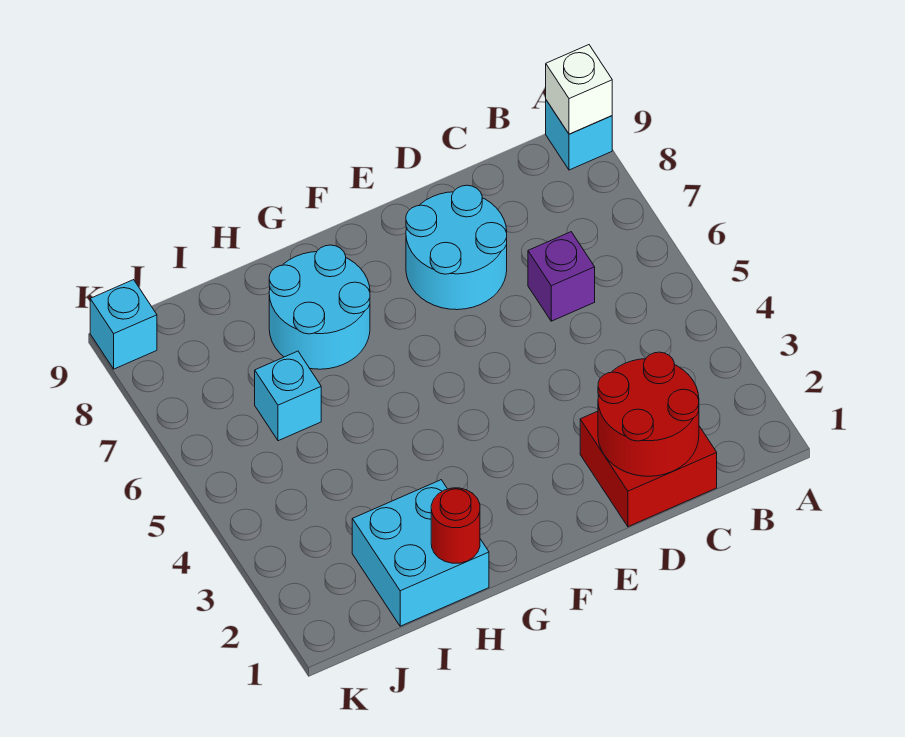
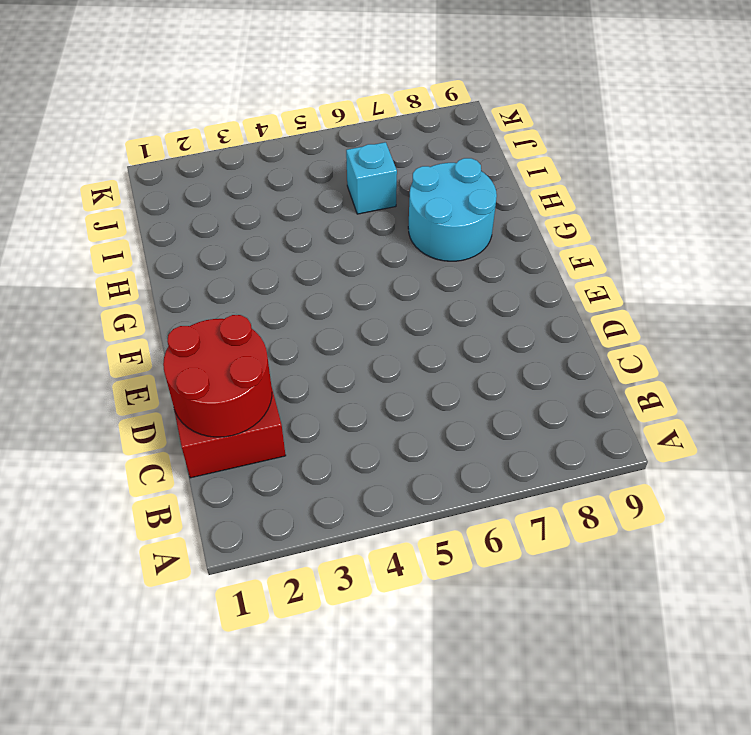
none -> cyan brick A9 level 1
none -> purple brick C6 level 1

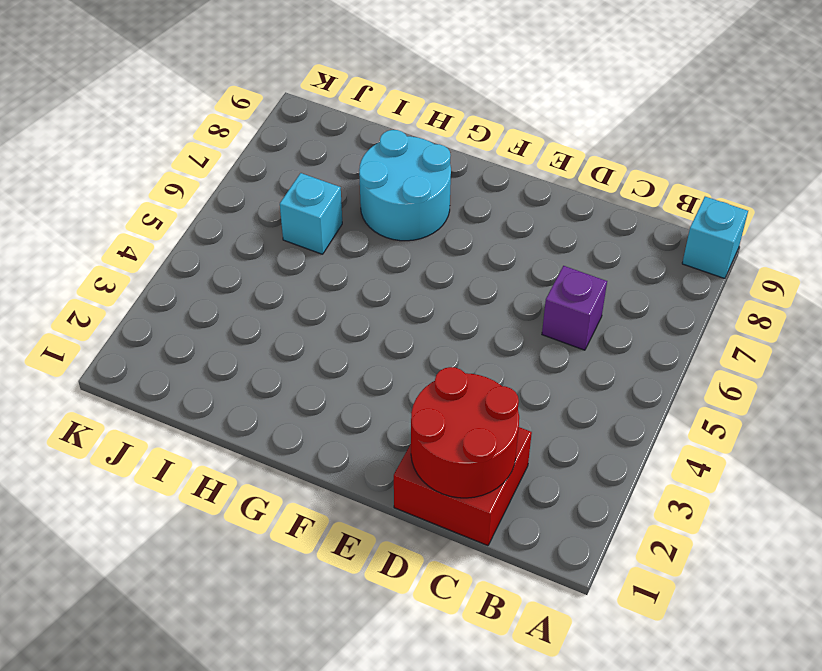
none -> cyan round brick D7:E8 level 1
none -> cyan brick H1:I2 level 1

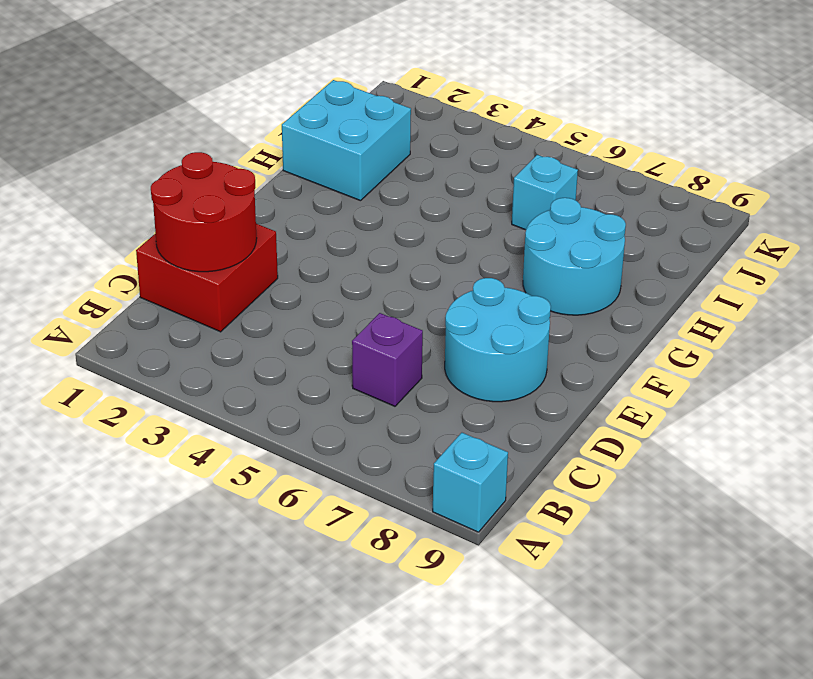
none -> cyan brick K9 level 1
none -> white brick A9 level 2

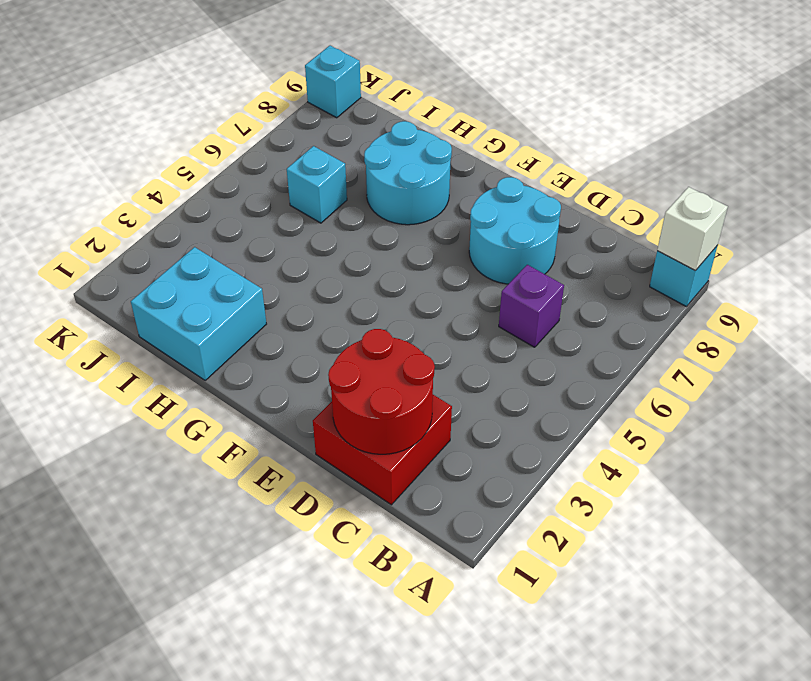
none -> red round brick H1 level 2

